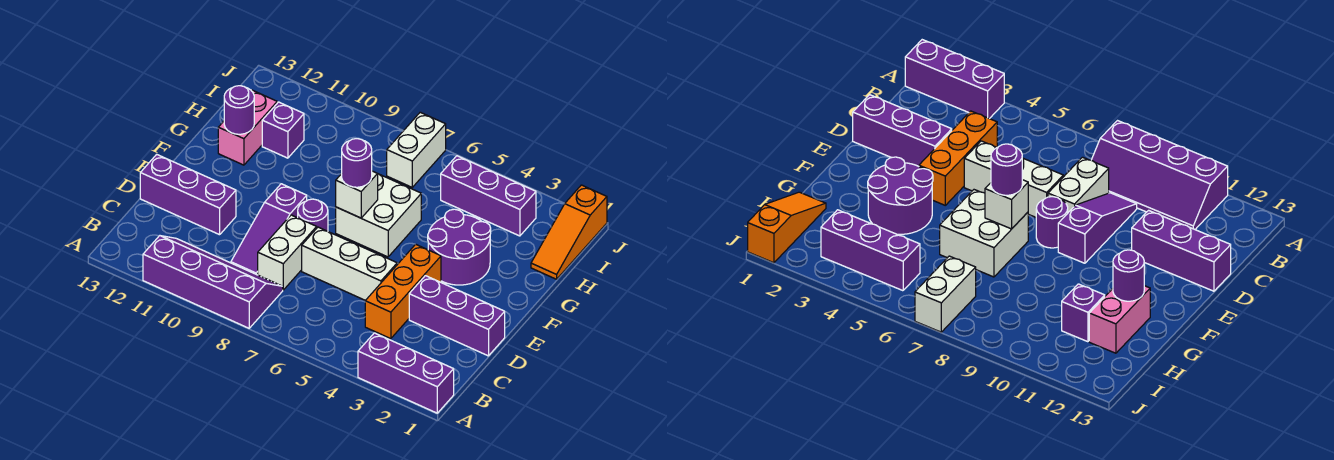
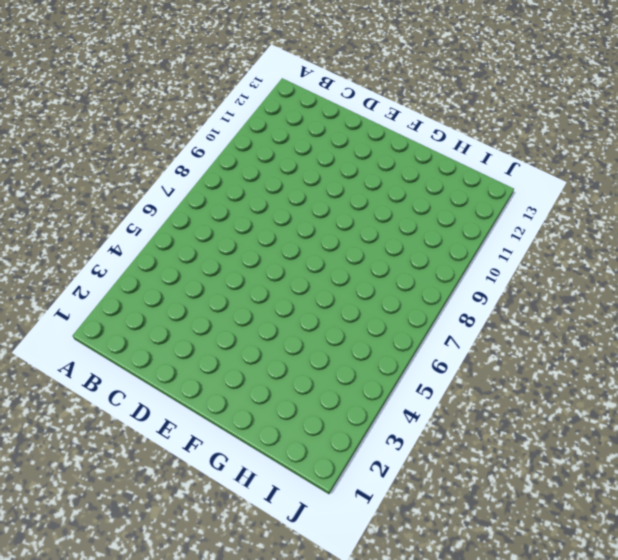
none -> purple brick A1:A3 level 1
none -> purple slope A8:B11 level 1 top A
none -> orange brick C4:E4 level 1

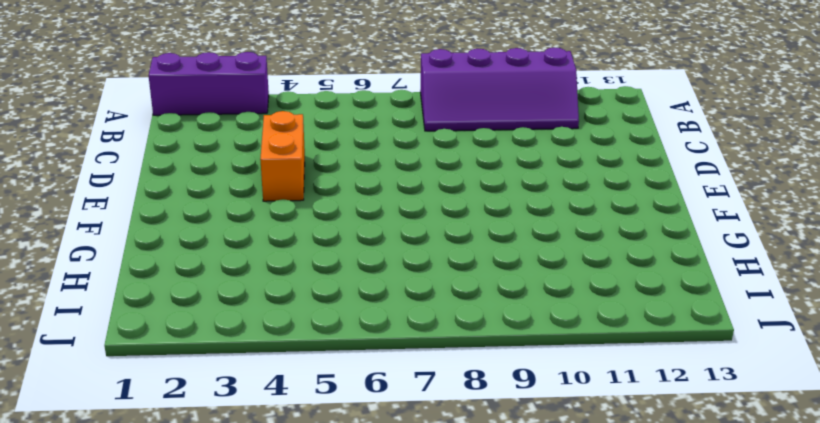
orange brick D4:E4 level 1 -> orange brick C4:E4 level 1
none -> white brick C8:D8 level 1
none -> purple slope C9:E9 level 1 top E
none -> purple brick D1:D3 level 1

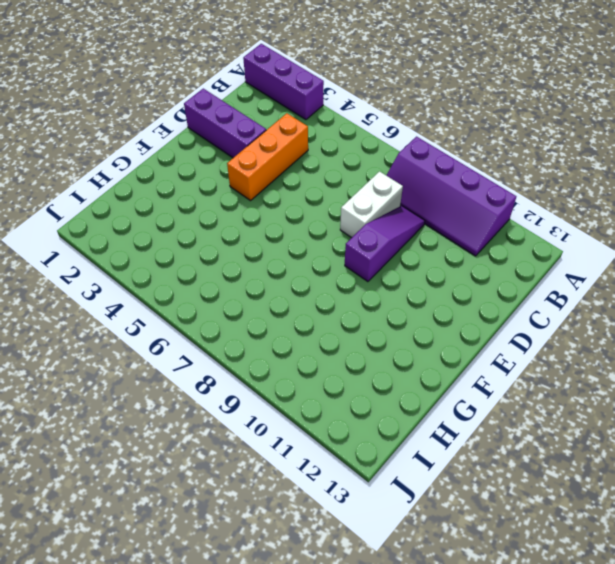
none -> white brick D5:D7 level 1
none -> purple brick D11:D13 level 1
none -> purple round brick E8 level 1

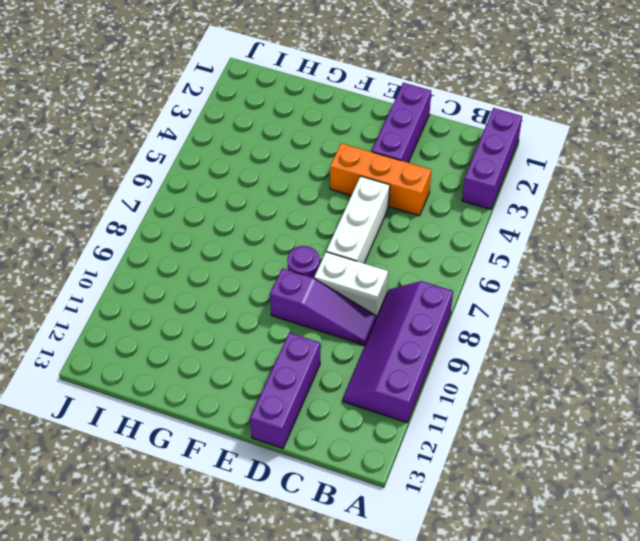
none -> purple round brick F3:G4 level 1
none -> white brick F6:G7 level 1
none -> pink brick G12:H12 level 1

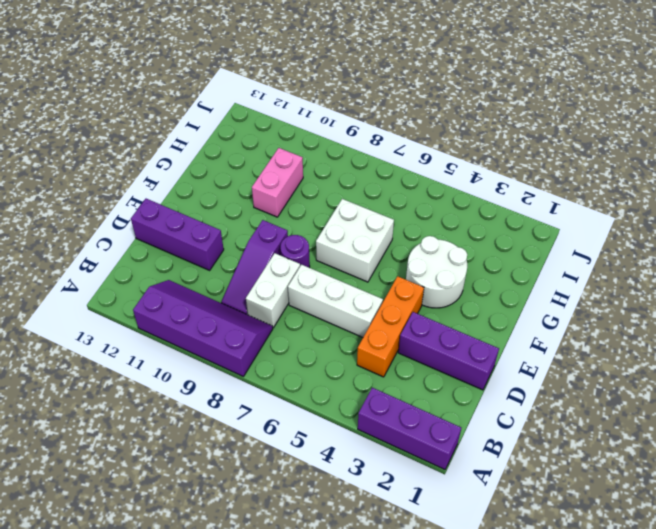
white round brick F3:G4 level 1 -> purple round brick F3:G4 level 1
pink brick G10:H10 level 1 -> pink brick G12:H12 level 1
none -> orange slope H1:J1 level 1 top J
none -> purple brick H11 level 1
none -> purple brick I3:I5 level 1

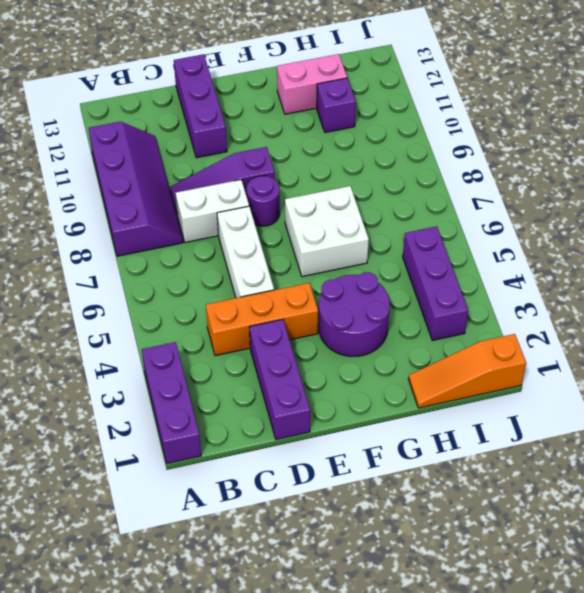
none -> white brick I7:J7 level 1
none -> white brick F7 level 2
none -> purple round brick G12 level 2

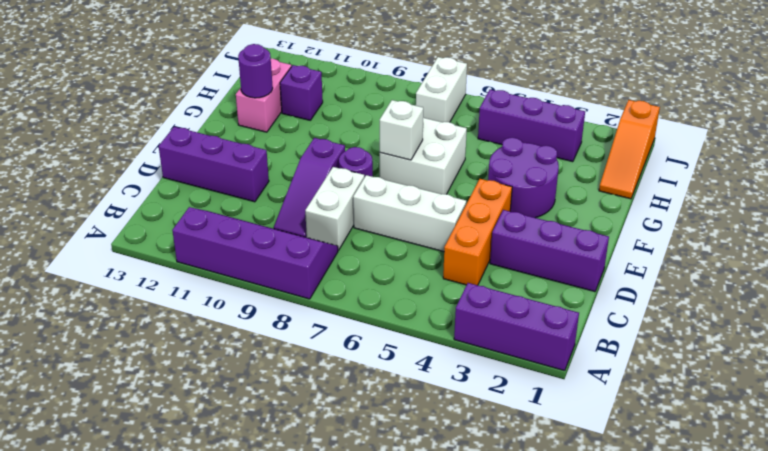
none -> purple round brick F7 level 3

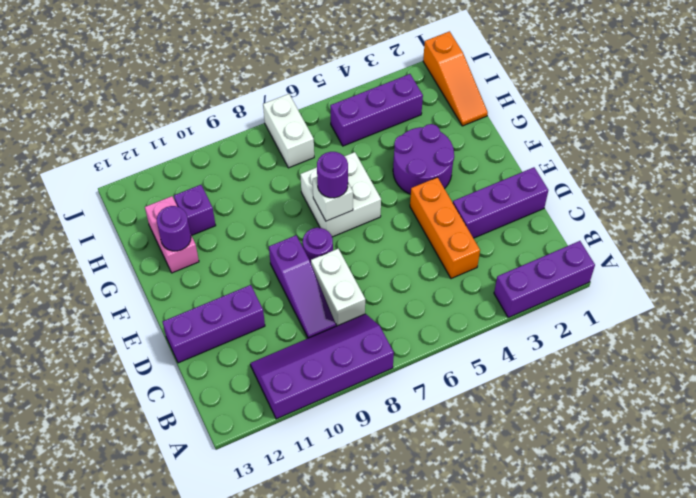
none -> white brick D5:D7 level 1

